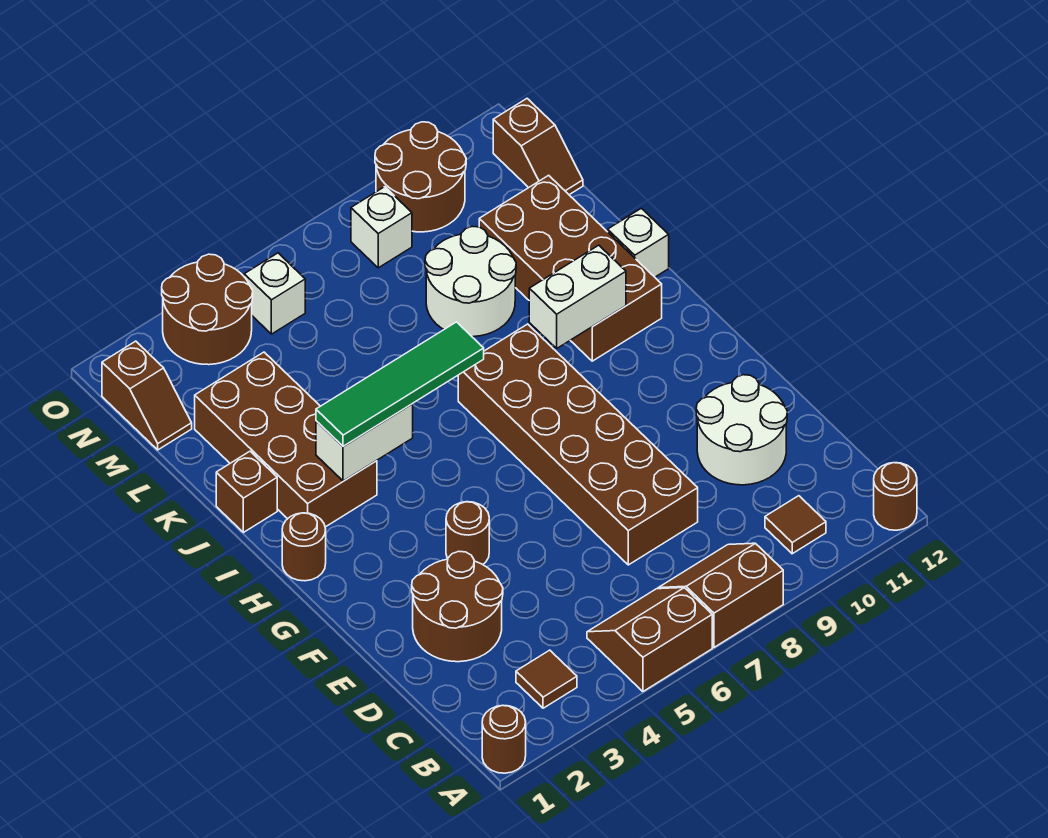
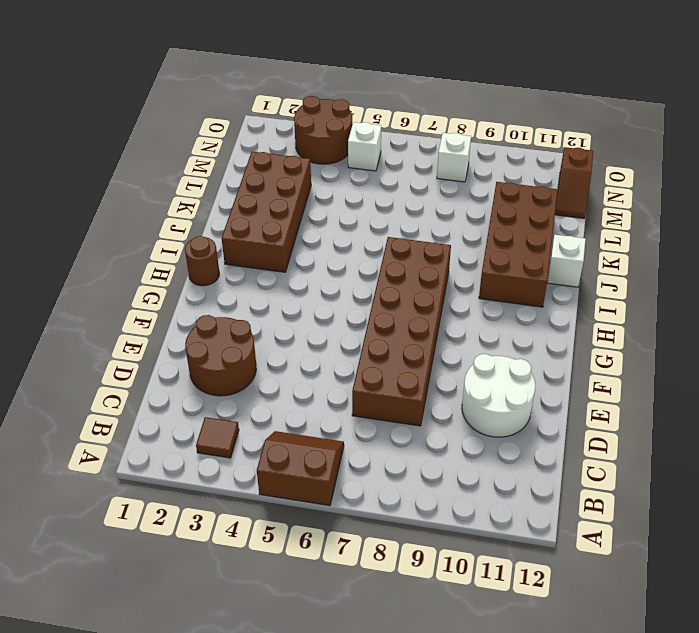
none -> brown round brick A1 level 1
none -> brown slope A7:B8 level 1 top A
none -> brown round brick A12 level 1

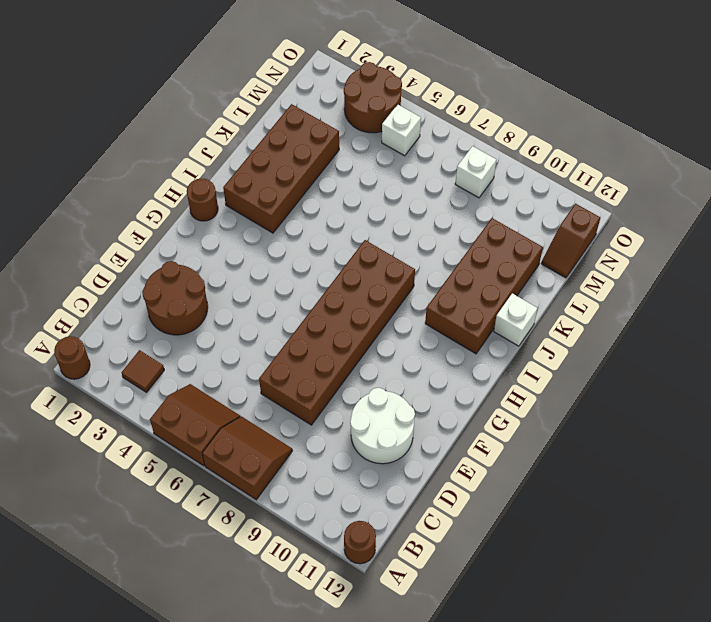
none -> brown tile B10 level 1
none -> brown round brick F4 level 1
none -> brown brick J1 level 1

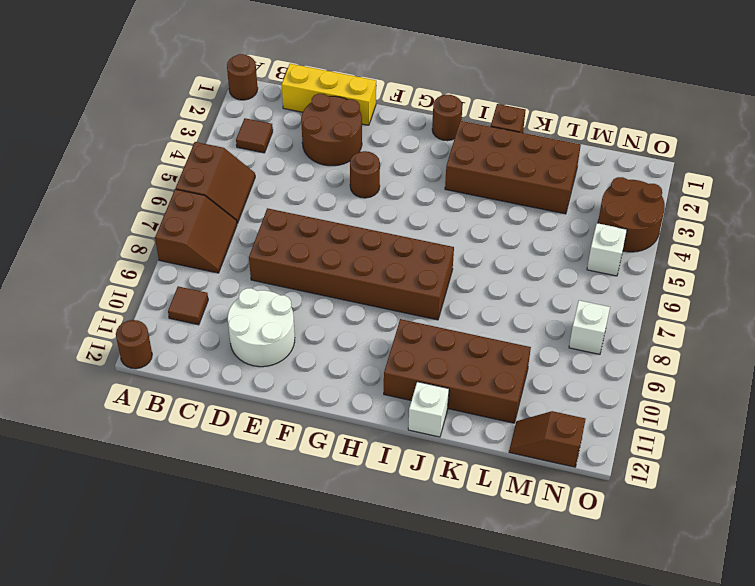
yellow brick C1:E1 level 1 -> none
none -> white round brick K8:L9 level 1
none -> brown slope M1:N1 level 1 top N
none -> brown round brick N9:O10 level 1

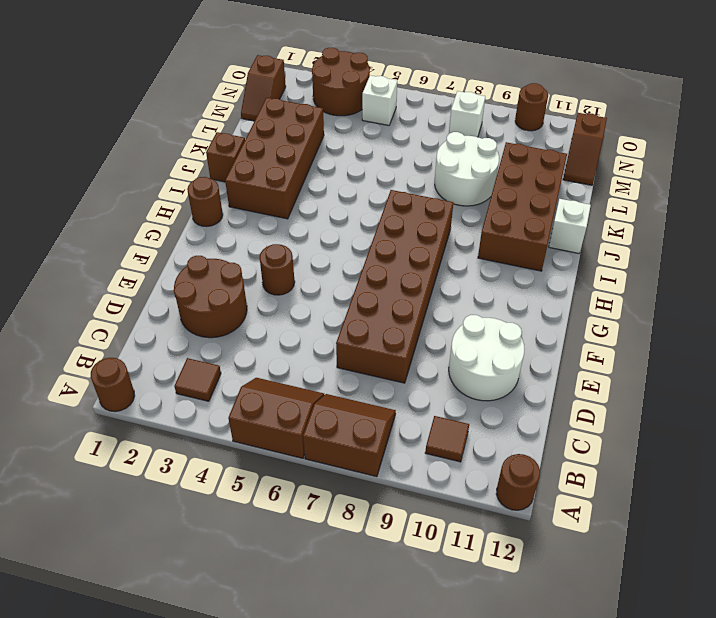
brown round brick O10 level 1 -> brown round brick N9:O10 level 1
none -> white brick I3:I4 level 2
none -> white brick I9:I10 level 2
none -> green tile I3:I6 level 3

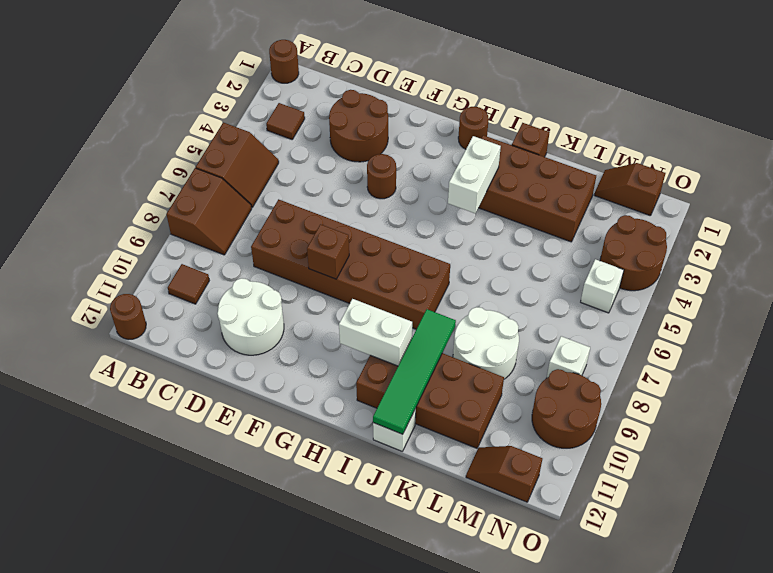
brown brick F8 level 2 -> none
white brick H10:I10 level 2 -> white brick I9:I10 level 2
green tile J9:J12 level 2 -> green tile I3:I6 level 3

